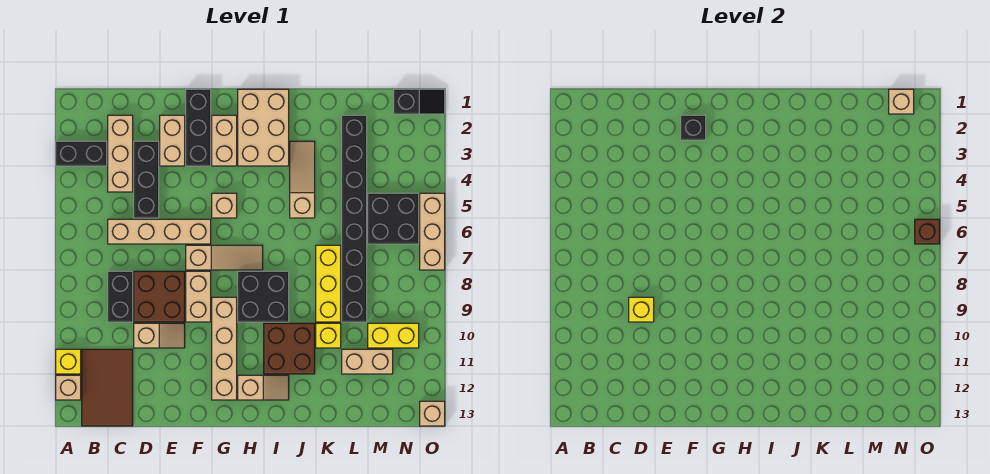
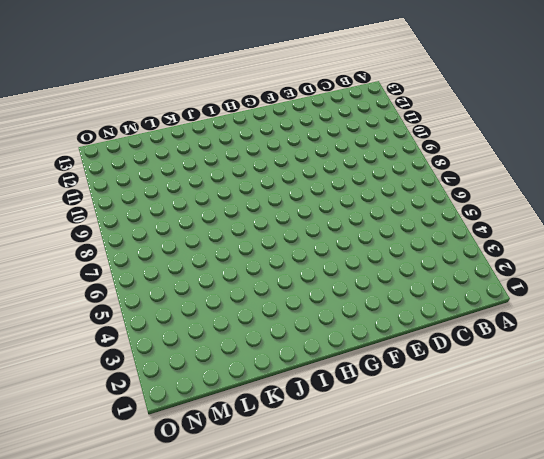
none -> black brick A3:B3 level 1
none -> yellow brick A11 level 1
none -> tan brick A12 level 1
none -> brown tile B11:C13 level 1

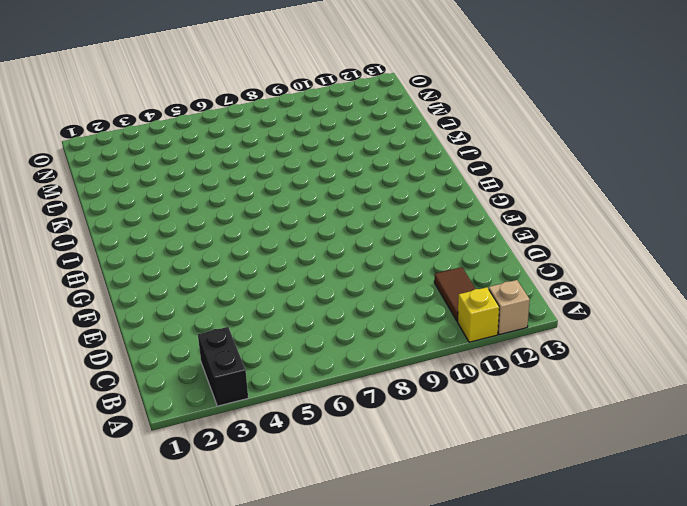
brown tile B11:C11 level 1 -> brown tile B11:C13 level 1
none -> tan brick C2:C4 level 1
none -> tan brick C6:F6 level 1
none -> black brick C8:C9 level 1
none -> black brick D3:D5 level 1

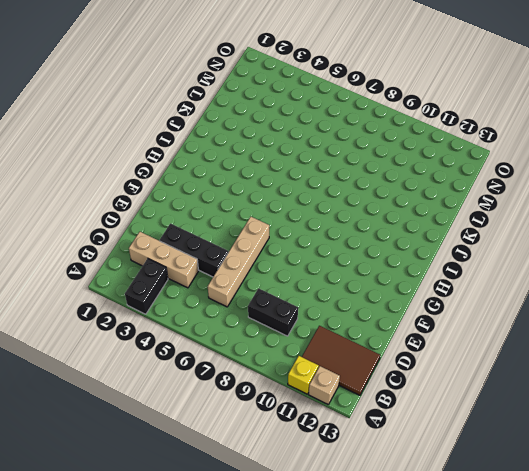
none -> brown brick D8:E9 level 1
none -> tan slope D10:E10 level 1 top D
none -> tan brick E2:E3 level 1
none -> black brick F1:F3 level 1

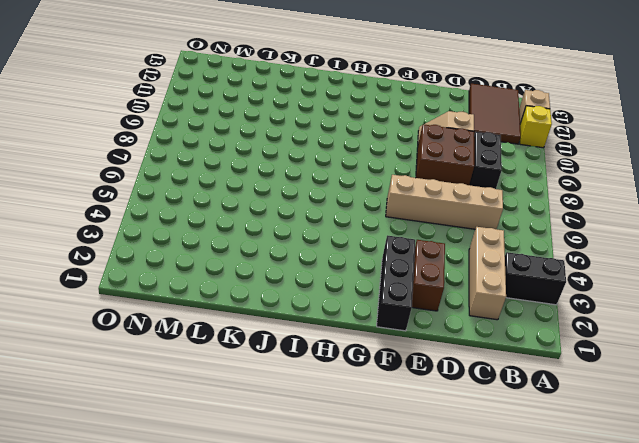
brown brick E2:E3 level 1 -> tan brick E2:E3 level 1
none -> black brick D3:D5 level 1
none -> tan slope F7:H7 level 1 top F
none -> tan brick F8:F9 level 1
none -> tan brick G2:G3 level 1

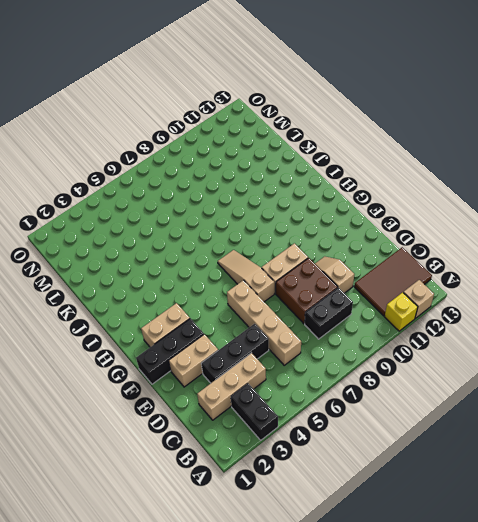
none -> tan brick G5 level 1
none -> tan brick G9:G12 level 1
none -> tan brick H1:I3 level 1
none -> black brick H8:I9 level 1

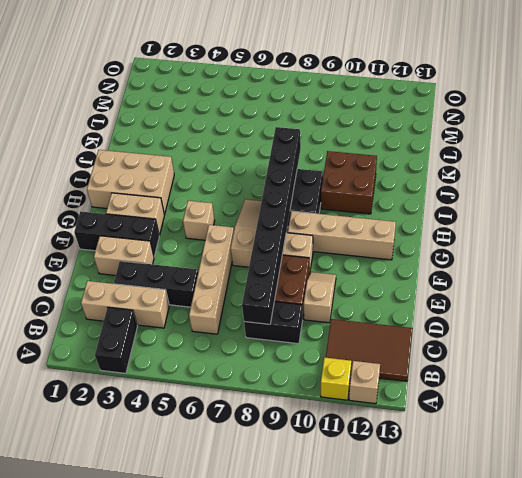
black brick C8:J8 level 2 -> black brick L2:L9 level 1
none -> tan slope H12:I12 level 1 top H
none -> tan slope J3:J5 level 1 top 5
none -> yellow brick K7:K9 level 1
none -> yellow brick K10 level 1

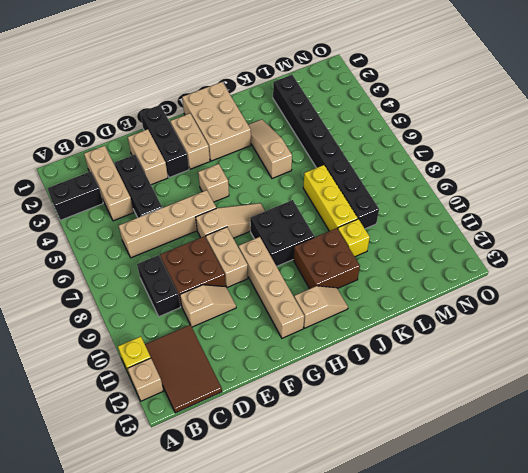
none -> tan brick L11:M11 level 1
none -> black brick M5:N6 level 1
none -> yellow brick M10:N10 level 1
none -> black slope N1:O1 level 1 top N

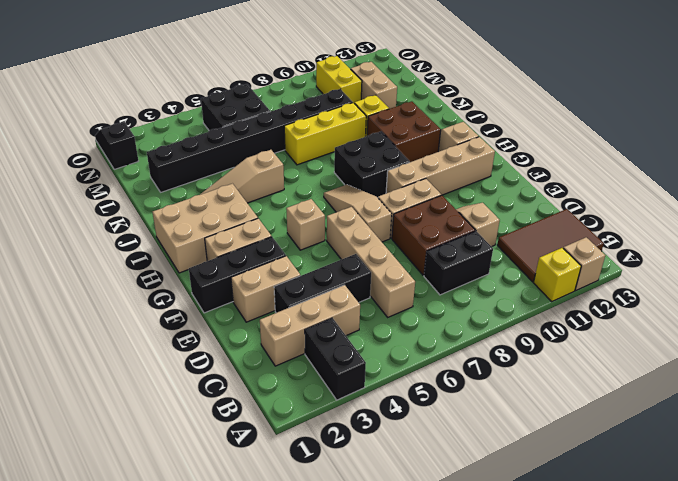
none -> tan brick O5:O7 level 1
none -> tan brick O13 level 1
none -> yellow brick D9 level 2
none -> black brick F2 level 2

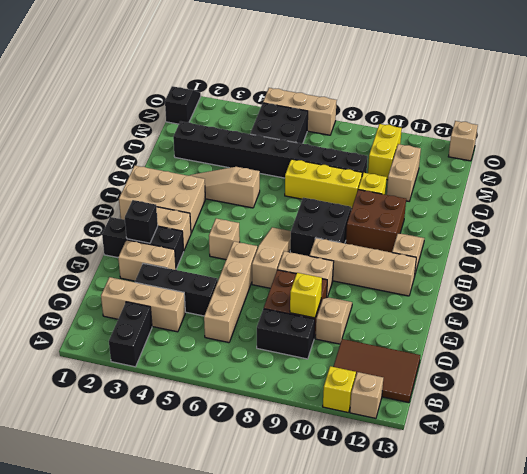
none -> tan brick N1 level 2
none -> brown brick O6 level 2

